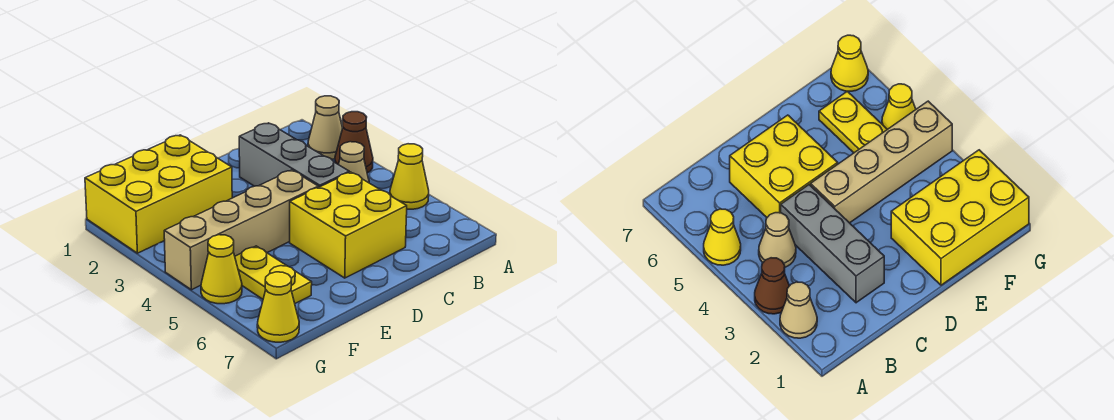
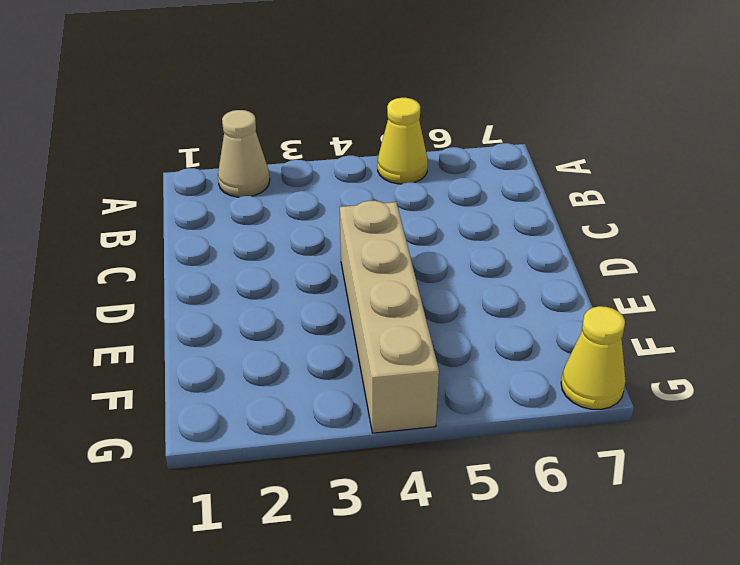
none -> brown cone A3 level 1
none -> tan cone B4 level 1

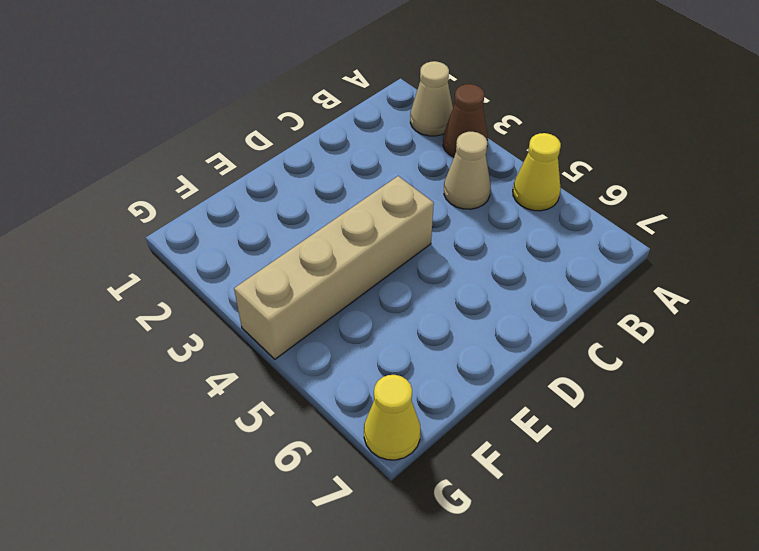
none -> grey brick C2:C4 level 1
none -> yellow brick C5:D6 level 1

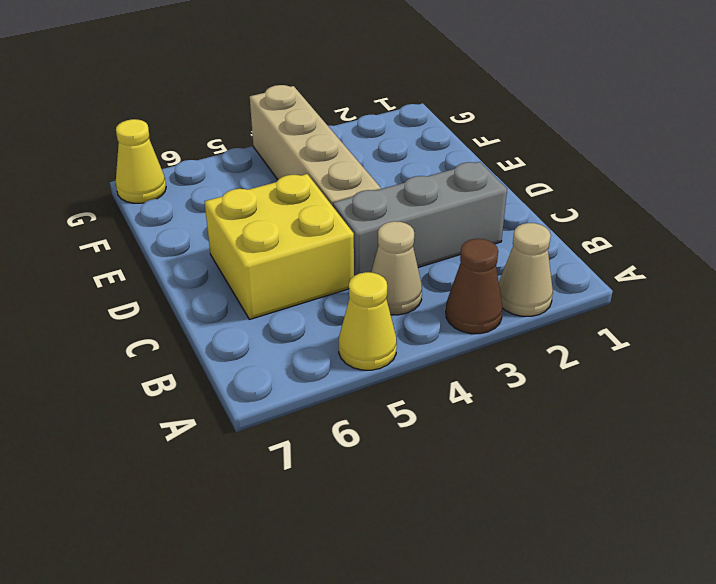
none -> yellow brick E1:G2 level 1
none -> yellow plate F5:F6 level 1

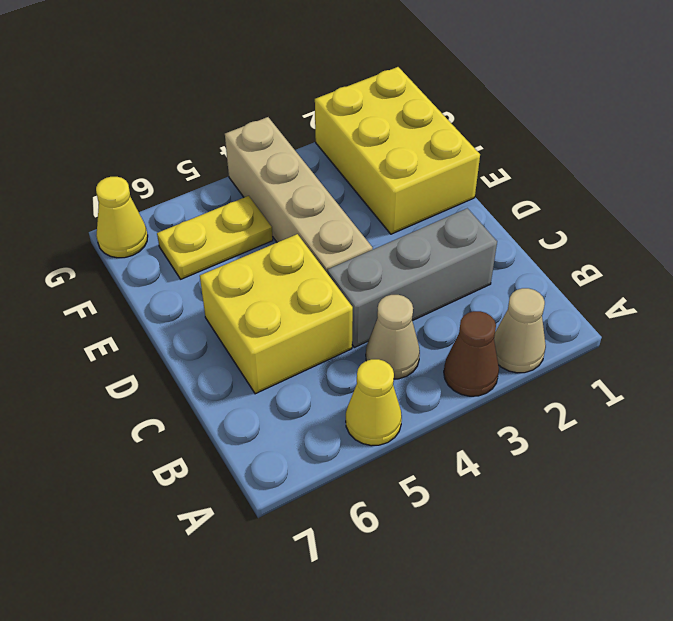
none -> yellow cone G5 level 1

